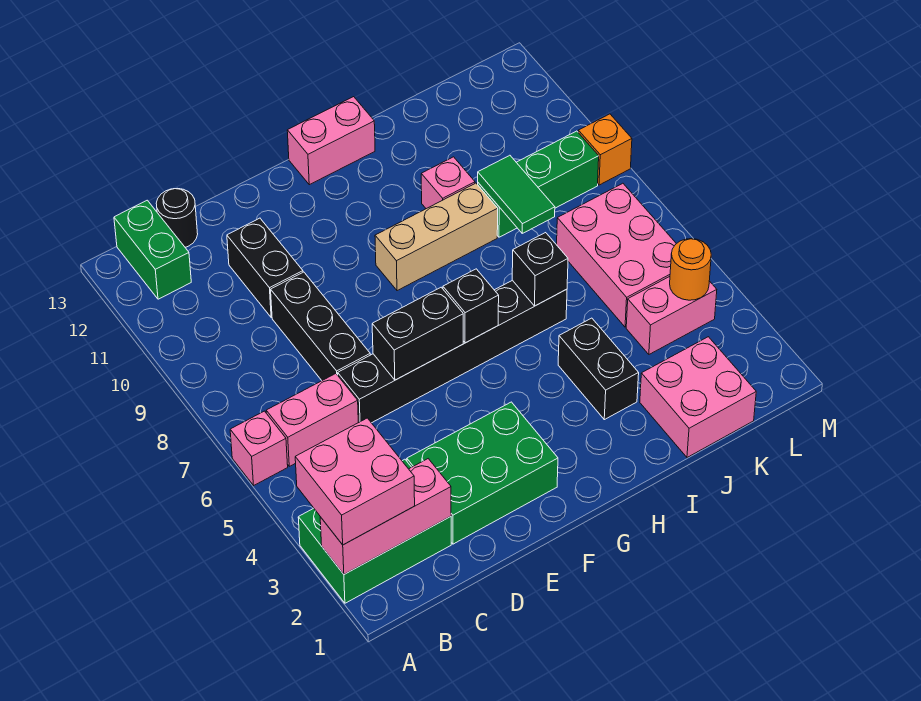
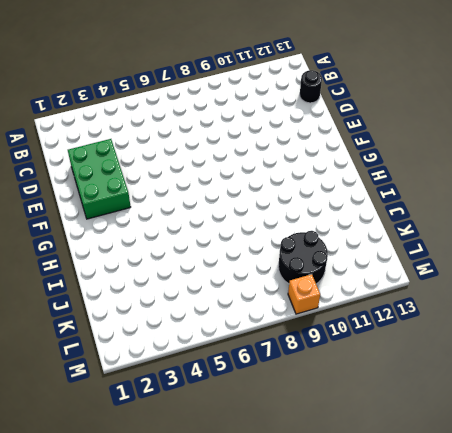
black round brick K9:L10 level 1 -> green brick J9:L9 level 1
none -> green brick A2:C3 level 1
none -> pink brick A6 level 1
none -> pink brick B6:C6 level 1

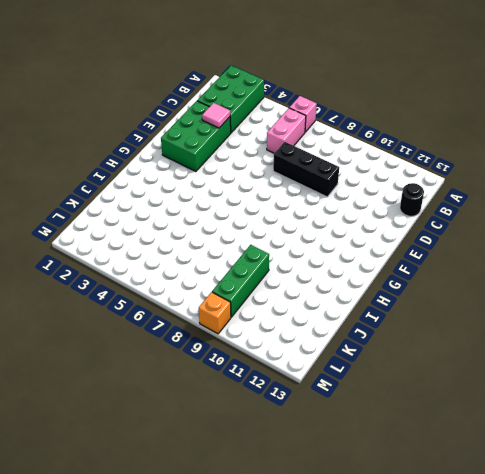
pink tile D3 level 2 -> none
none -> green brick B12:B13 level 1
none -> black brick D6:I6 level 1
none -> black brick D10:D11 level 1

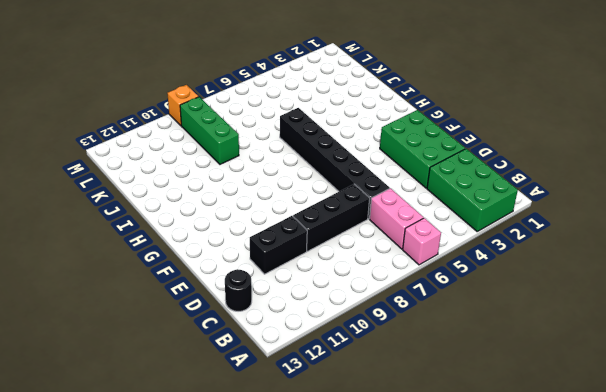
none -> green brick B12:B13 level 1
none -> tan brick G9:I9 level 1
none -> pink brick G13:H13 level 1

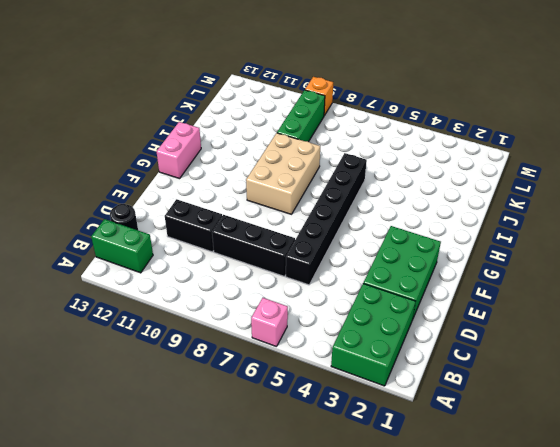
tan brick G8:I9 level 1 -> tan brick G9:I9 level 1
none -> pink brick B6:C6 level 1
none -> black brick I3:I4 level 1
none -> pink brick I10 level 1

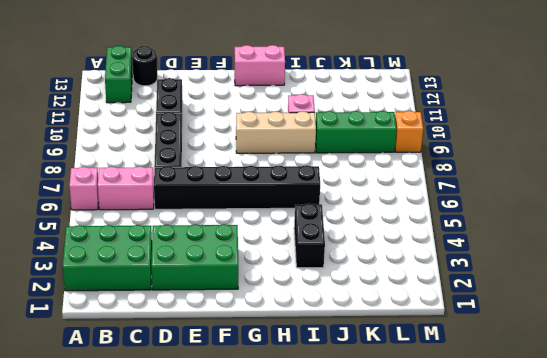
none -> pink brick J1:K2 level 1
none -> pink brick K4:L4 level 1
none -> pink brick K5:L7 level 1

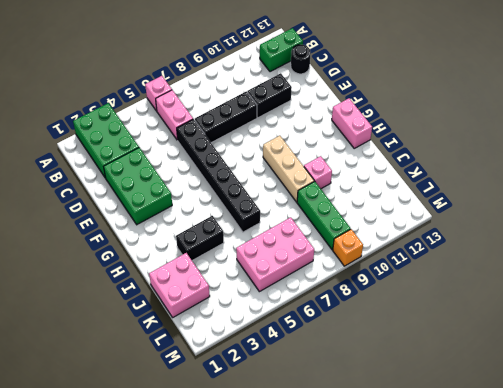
none -> pink brick K4:L4 level 1
none -> pink brick A2:C2 level 2
none -> black brick E6:F6 level 2

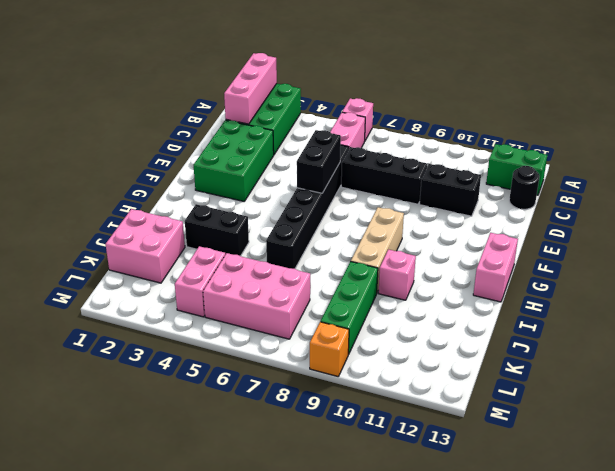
none -> black brick G6 level 2
none -> black brick I6 level 2
none -> green tile J8:J9 level 2

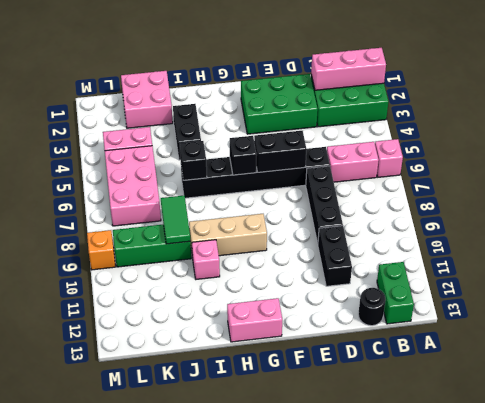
none -> orange round brick L4 level 2
none -> pink brick A2:B3 level 3

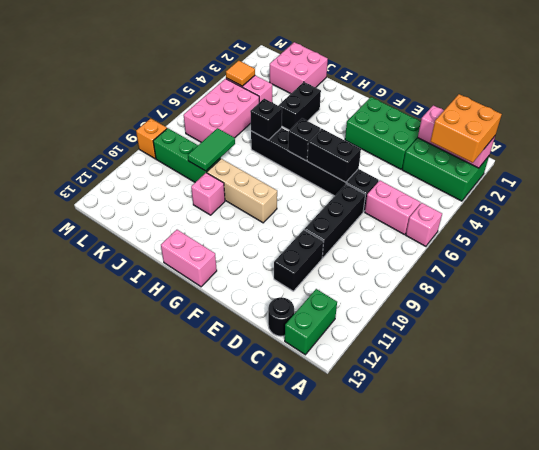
orange brick A2:B3 level 3 -> pink brick A2:B3 level 3
orange tile L4 level 2 -> orange round brick L4 level 2

